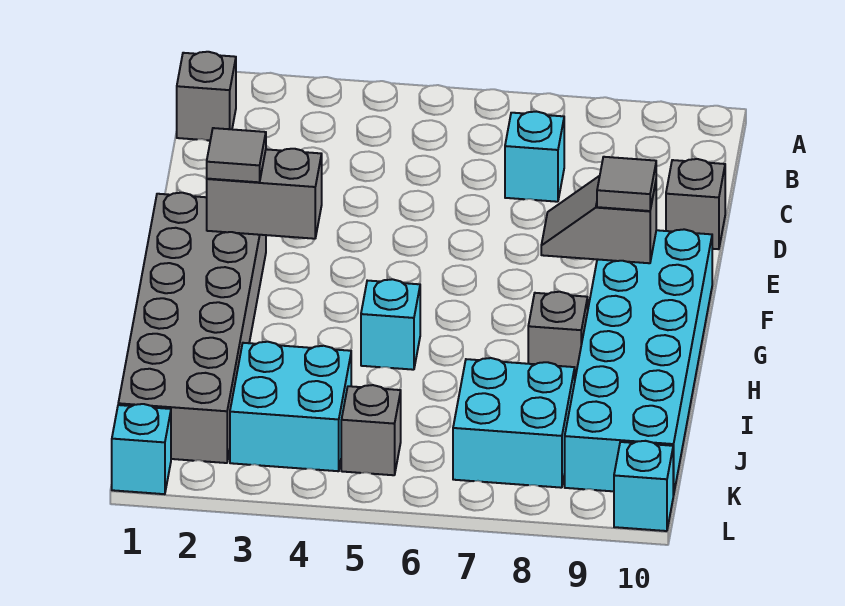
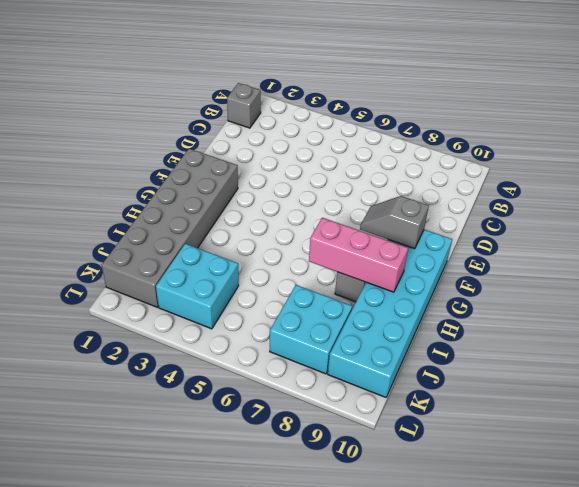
pink brick H7:H9 level 2 -> none
none -> cyan brick C7 level 1
none -> grey brick D10 level 1
none -> cyan brick H5 level 1

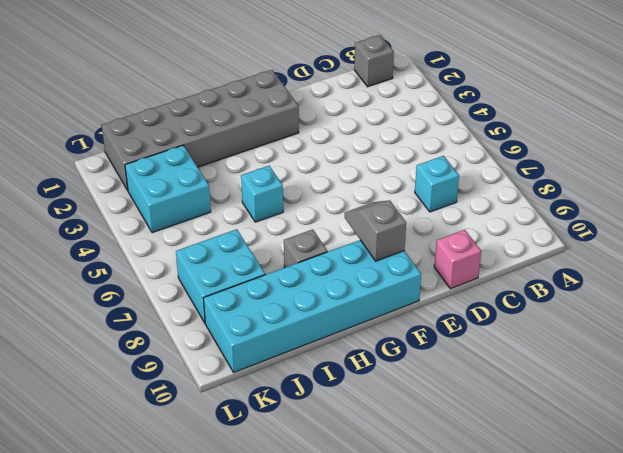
pink brick D10 level 1 -> grey brick D10 level 1
none -> grey brick K5 level 1
none -> cyan brick L1 level 1
none -> cyan brick L10 level 1

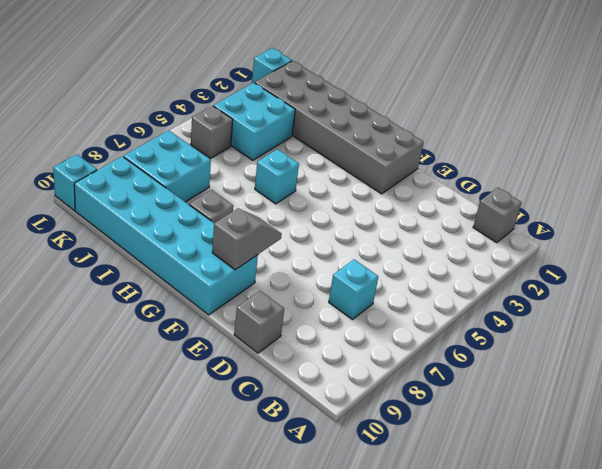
none -> grey brick F2:F3 level 2
none -> grey tile F2 level 3
none -> grey tile F9 level 3

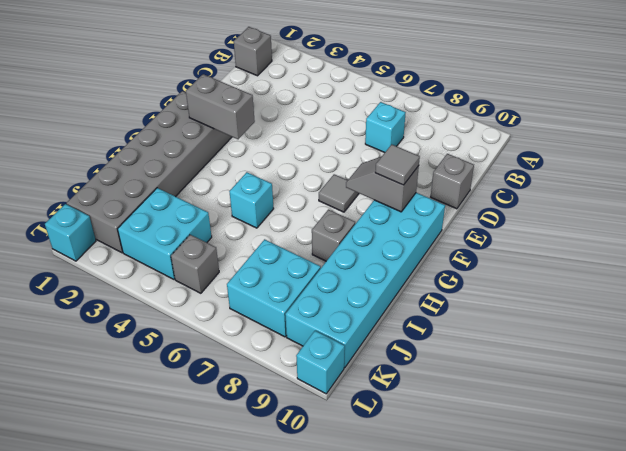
grey tile F7 level 1 -> grey tile F2 level 3

